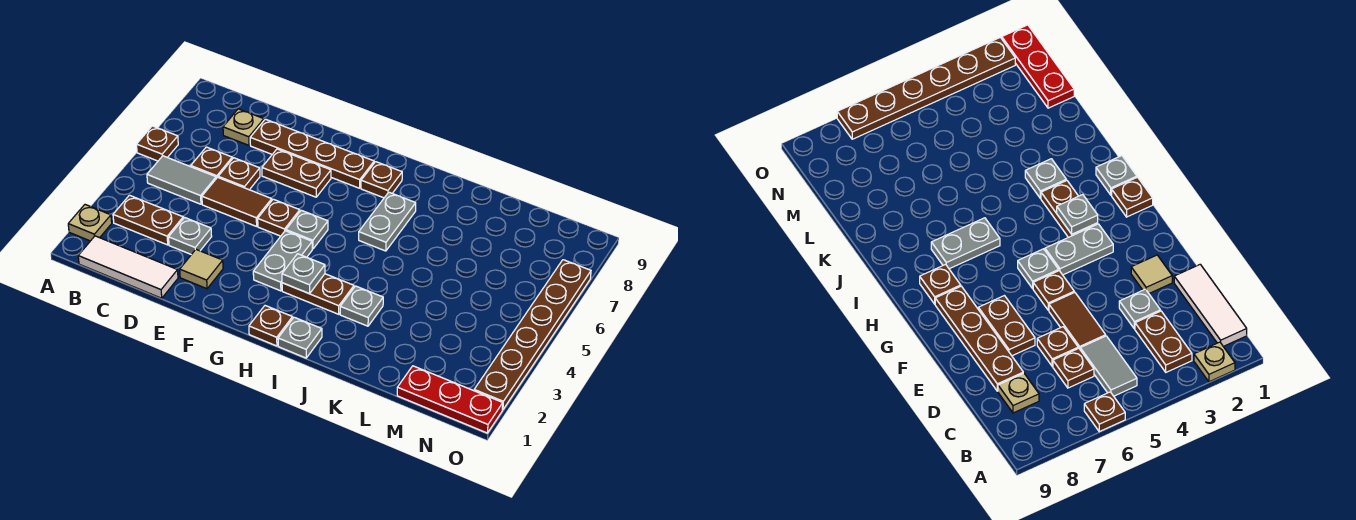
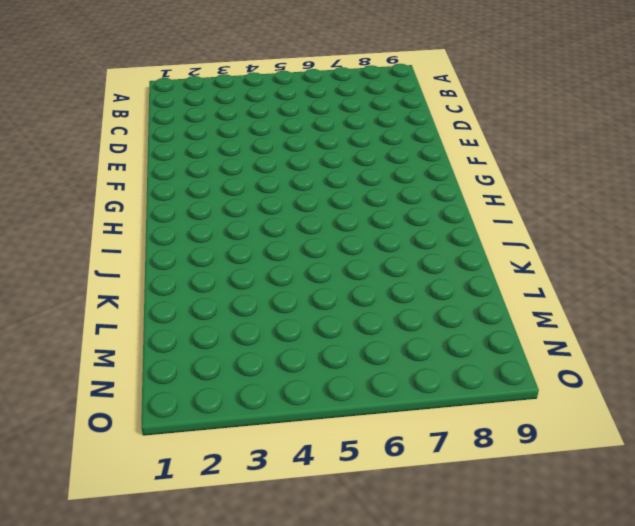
none -> tan plate A2 level 1
none -> brown plate A6 level 1
none -> white tile B1:D1 level 1

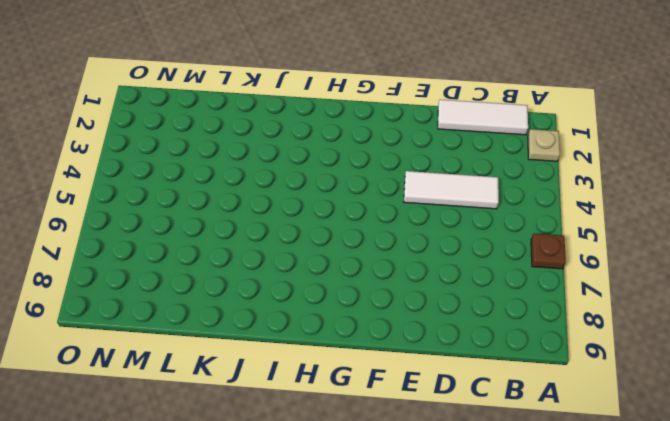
white tile C4:E4 level 1 -> none
none -> brown plate B3:C3 level 1
none -> grey tile B5:C5 level 1
none -> brown plate C6 level 1

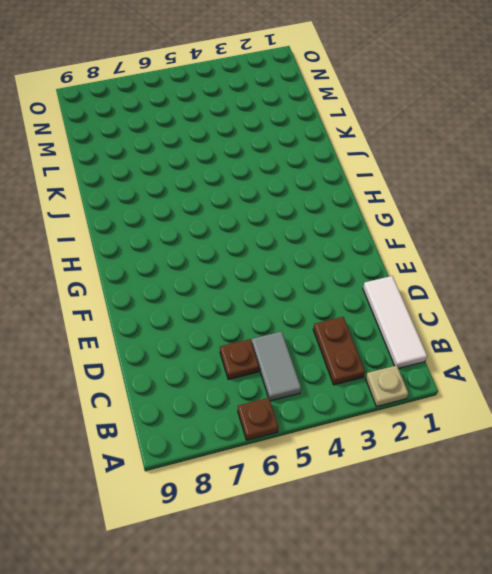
none -> tan plate C8 level 1
none -> grey plate D3 level 1
none -> brown tile D5:E5 level 1

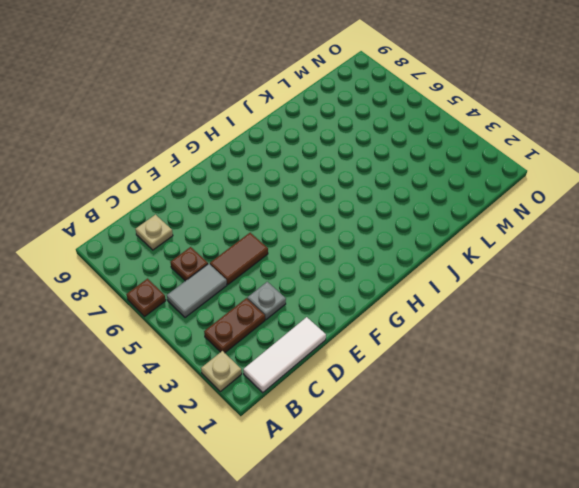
none -> brown plate D6 level 1
none -> brown plate D8:G8 level 1
none -> tan tile E2 level 1

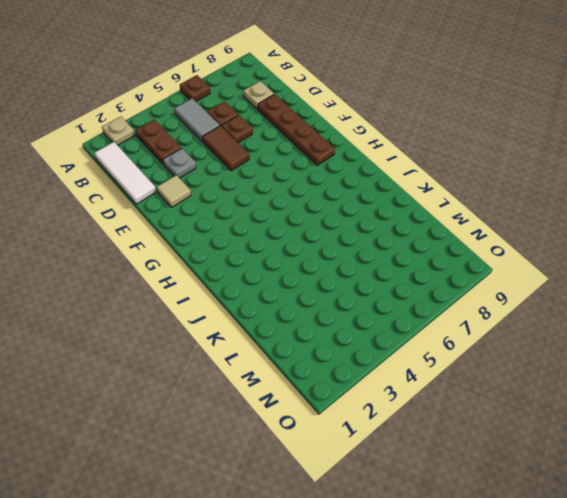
none -> brown plate E7:F7 level 1
none -> brown plate F5 level 1
none -> grey plate G3:G4 level 1

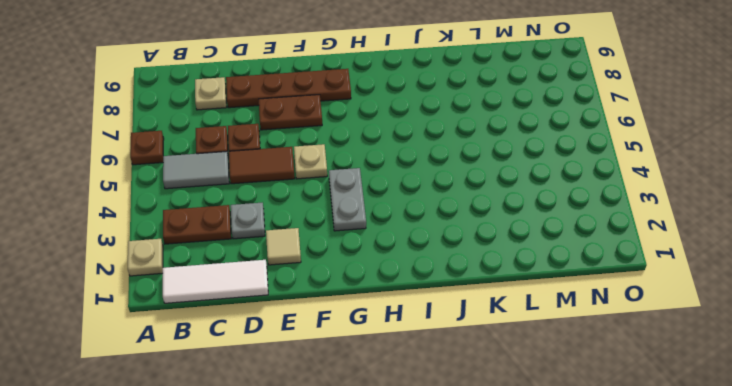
tan plate F5 level 1 -> brown plate F5 level 1
none -> grey plate G5 level 1
none -> brown plate H1 level 1
none -> brown plate H3:I3 level 1

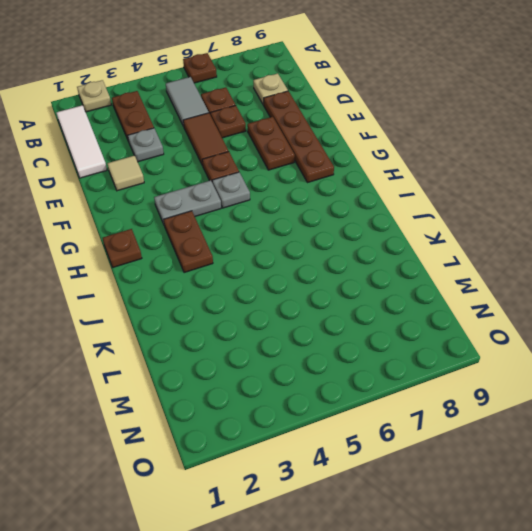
none -> brown plate H8 level 1
none -> grey plate I1 level 1
none -> grey plate I6:I7 level 1

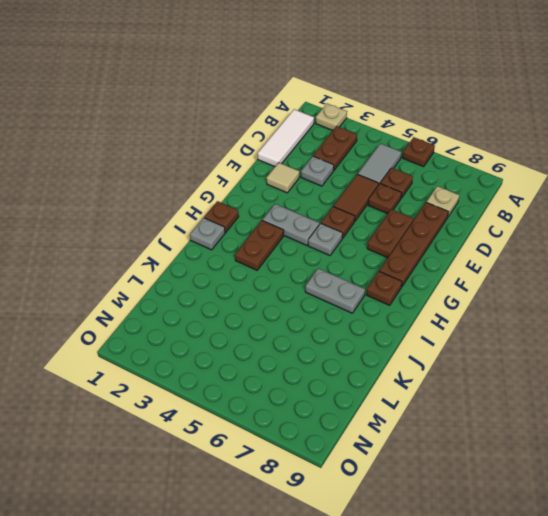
none -> grey plate J3 level 1
none -> red plate M1:O1 level 1
none -> brown plate O2:O7 level 1

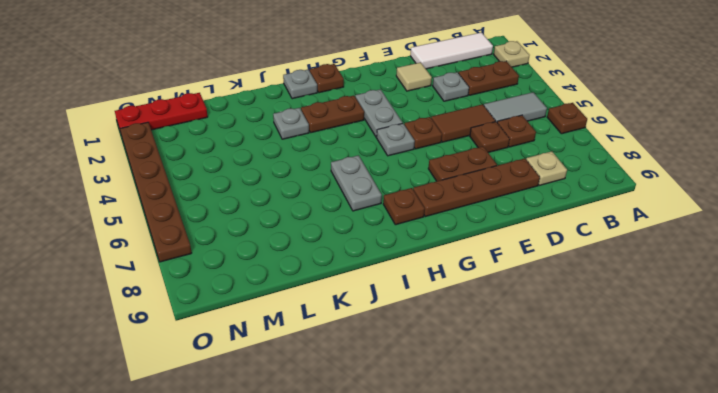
none -> grey plate H3 level 2

